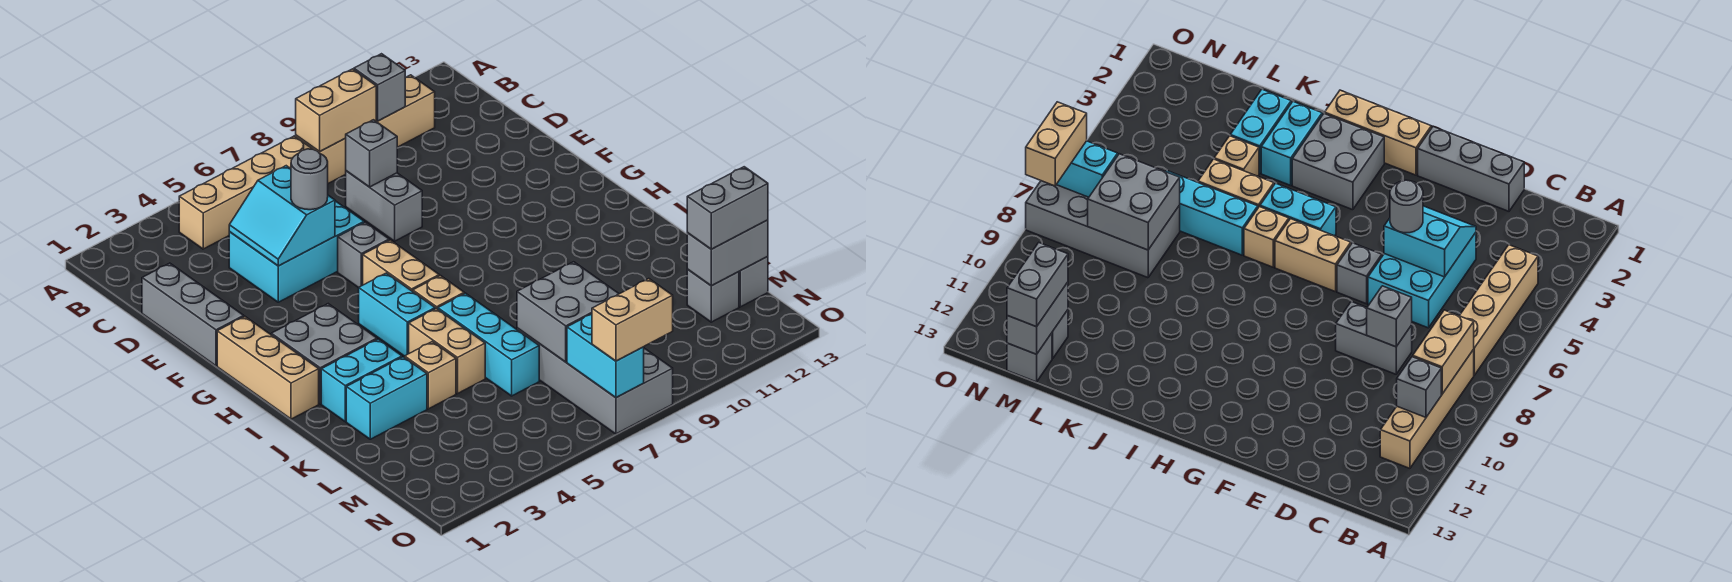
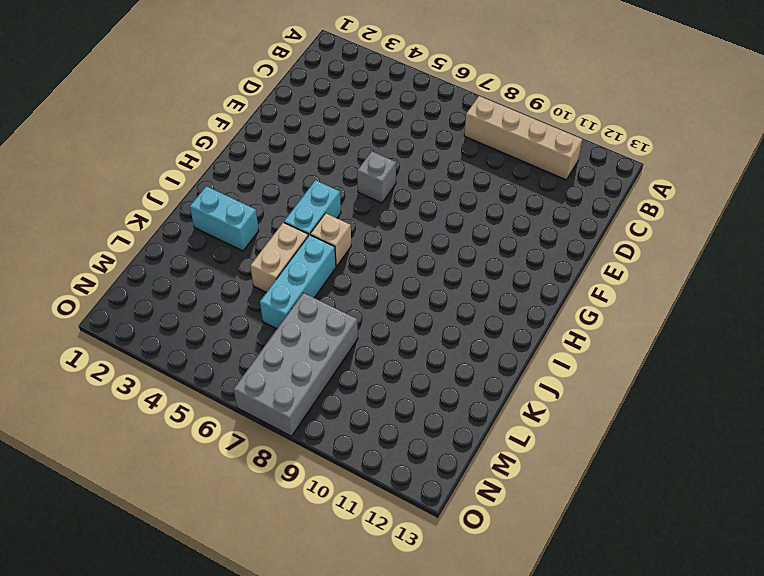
none -> tan brick B4:B7 level 1
none -> grey brick D1:F1 level 1
none -> cyan brick D4:E6 level 1

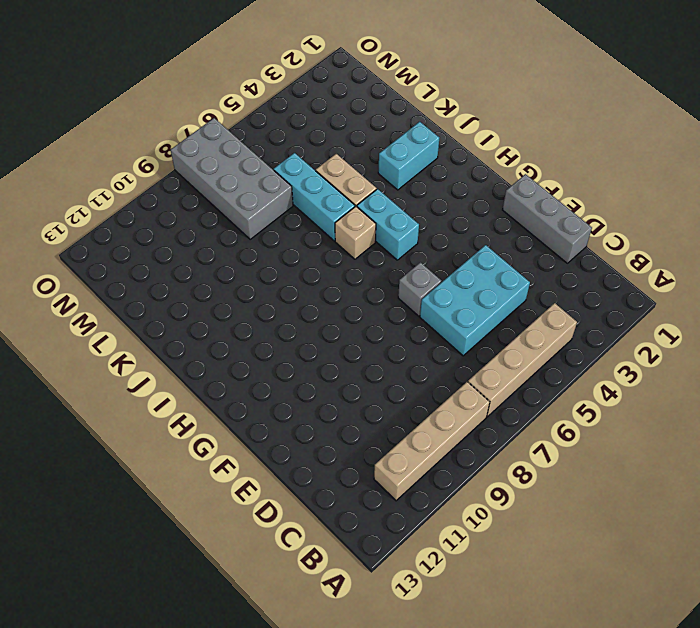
none -> grey brick D8:E8 level 1
none -> tan brick G1:I1 level 1
none -> tan brick G6:H6 level 1

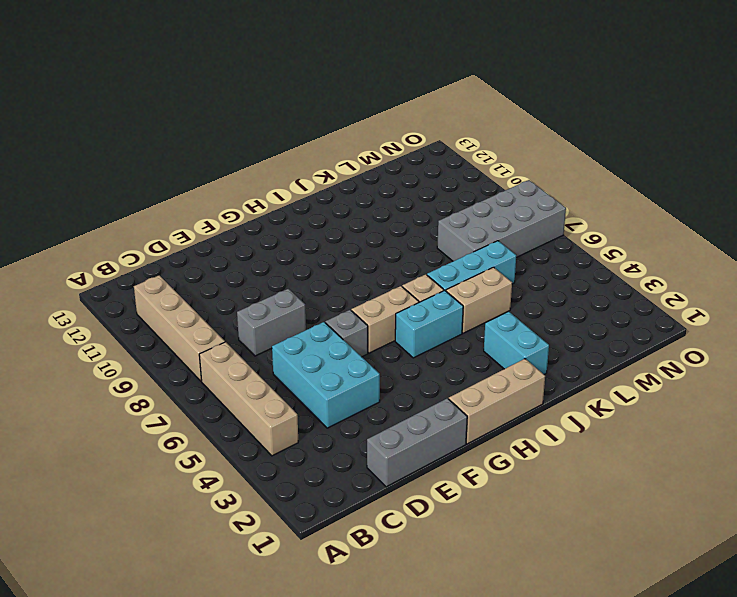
none -> grey brick H2:I3 level 1
none -> cyan brick K2:K3 level 1
none -> tan brick K4 level 1

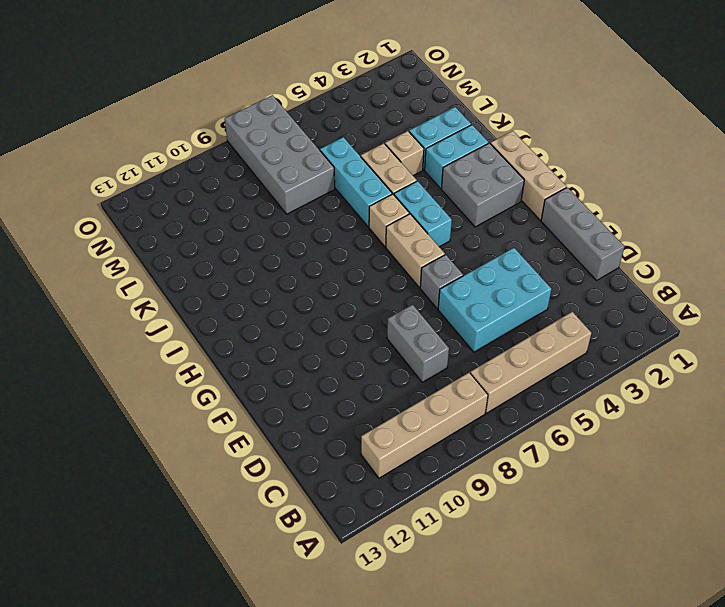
none -> grey brick M12 level 1
none -> grey brick M13 level 1
none -> tan brick B8:B9 level 2

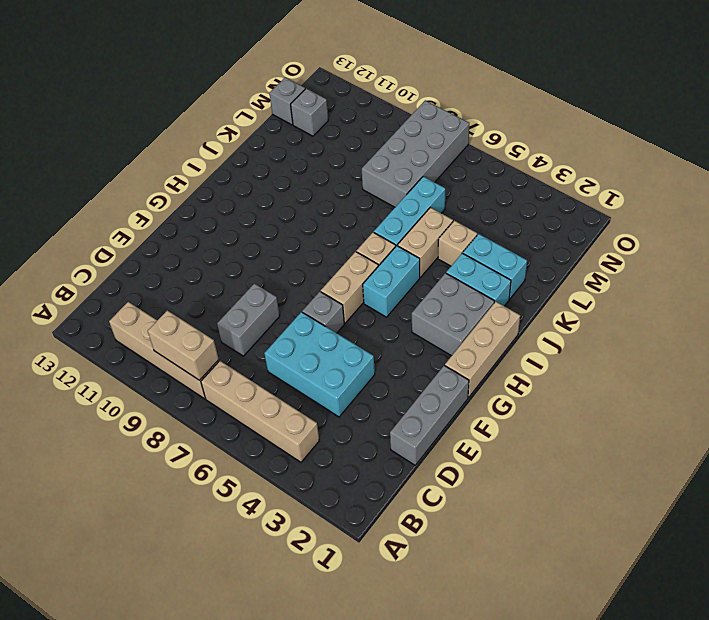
none -> grey brick B10 level 2
none -> cyan slope D4:E5 level 2 top 5
none -> grey brick D8 level 2

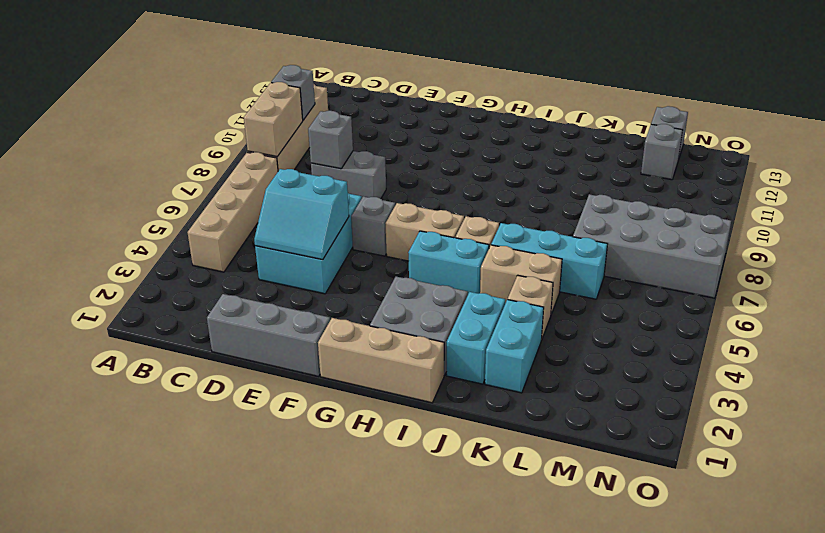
none -> grey brick L7:M8 level 2
none -> grey brick M12:M13 level 2
none -> cyan brick N7:O7 level 2

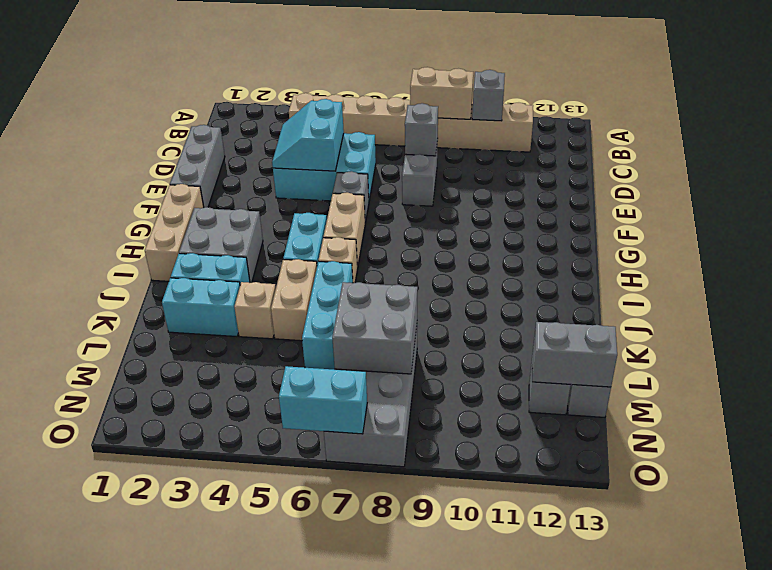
cyan brick O6:O7 level 2 -> cyan brick N7:O7 level 2
none -> grey round brick E5 level 3
none -> grey brick M12:M13 level 3
none -> tan brick O7:O8 level 3

